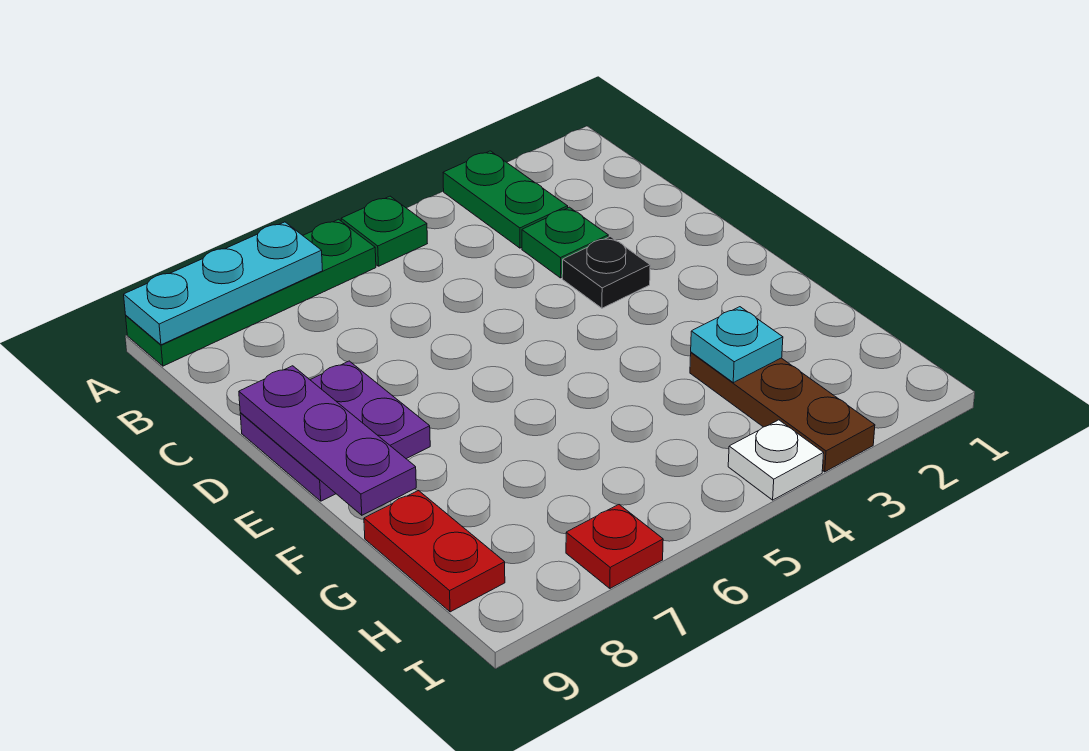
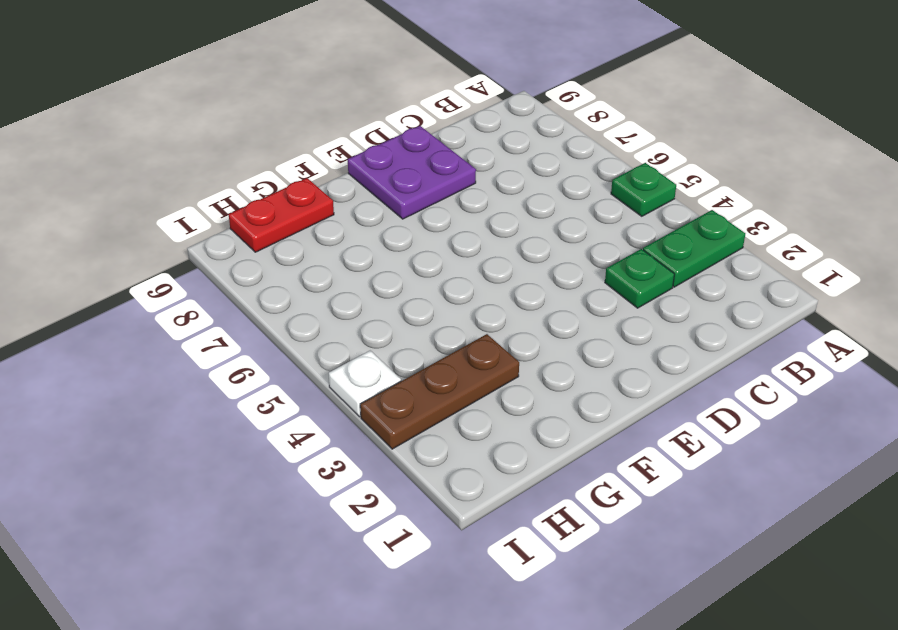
none -> green plate A6:A9 level 1
none -> black plate D3 level 1
none -> red plate I7 level 1

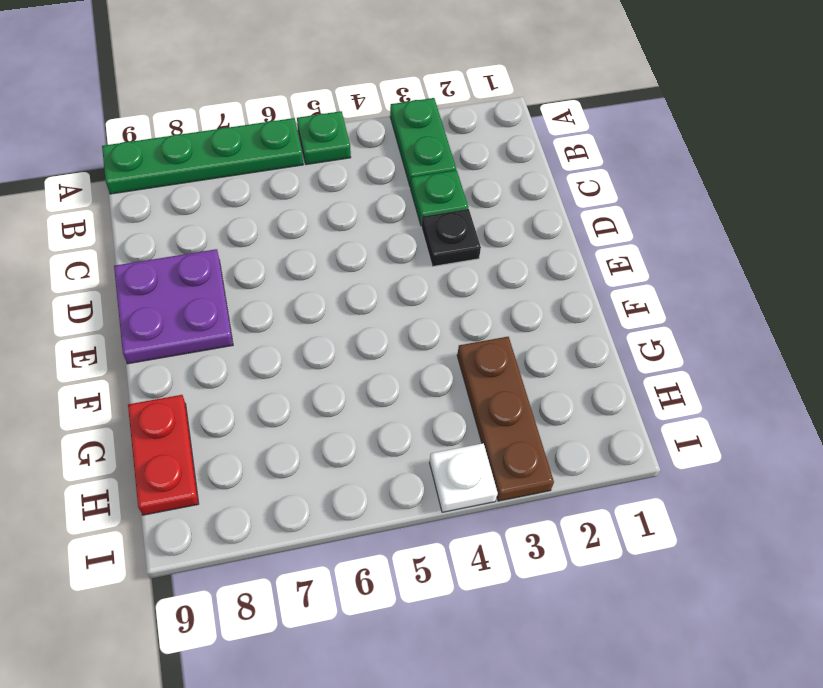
none -> red plate I7 level 1
none -> cyan plate A7:A9 level 2
none -> purple plate D9:F9 level 2

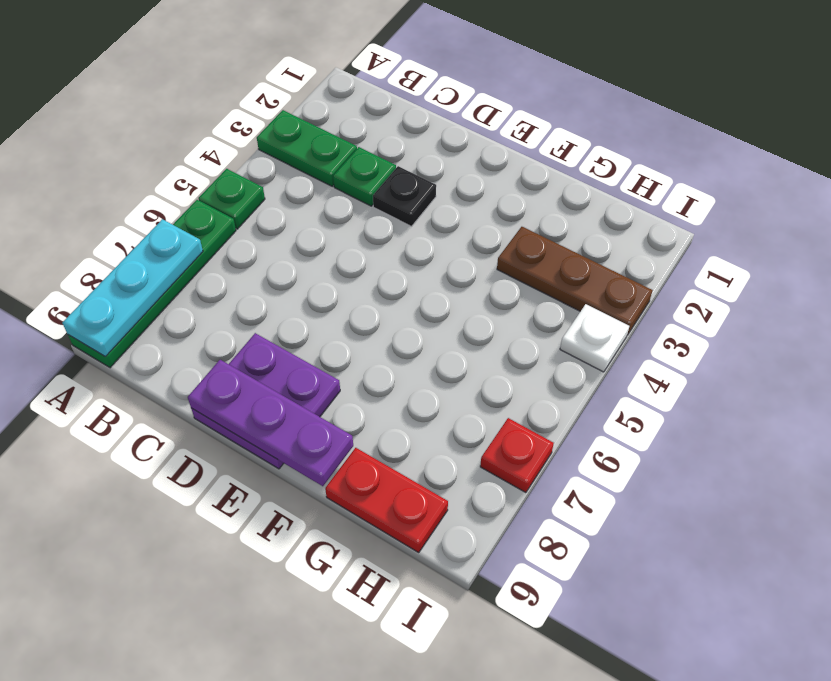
none -> cyan plate G3 level 2

